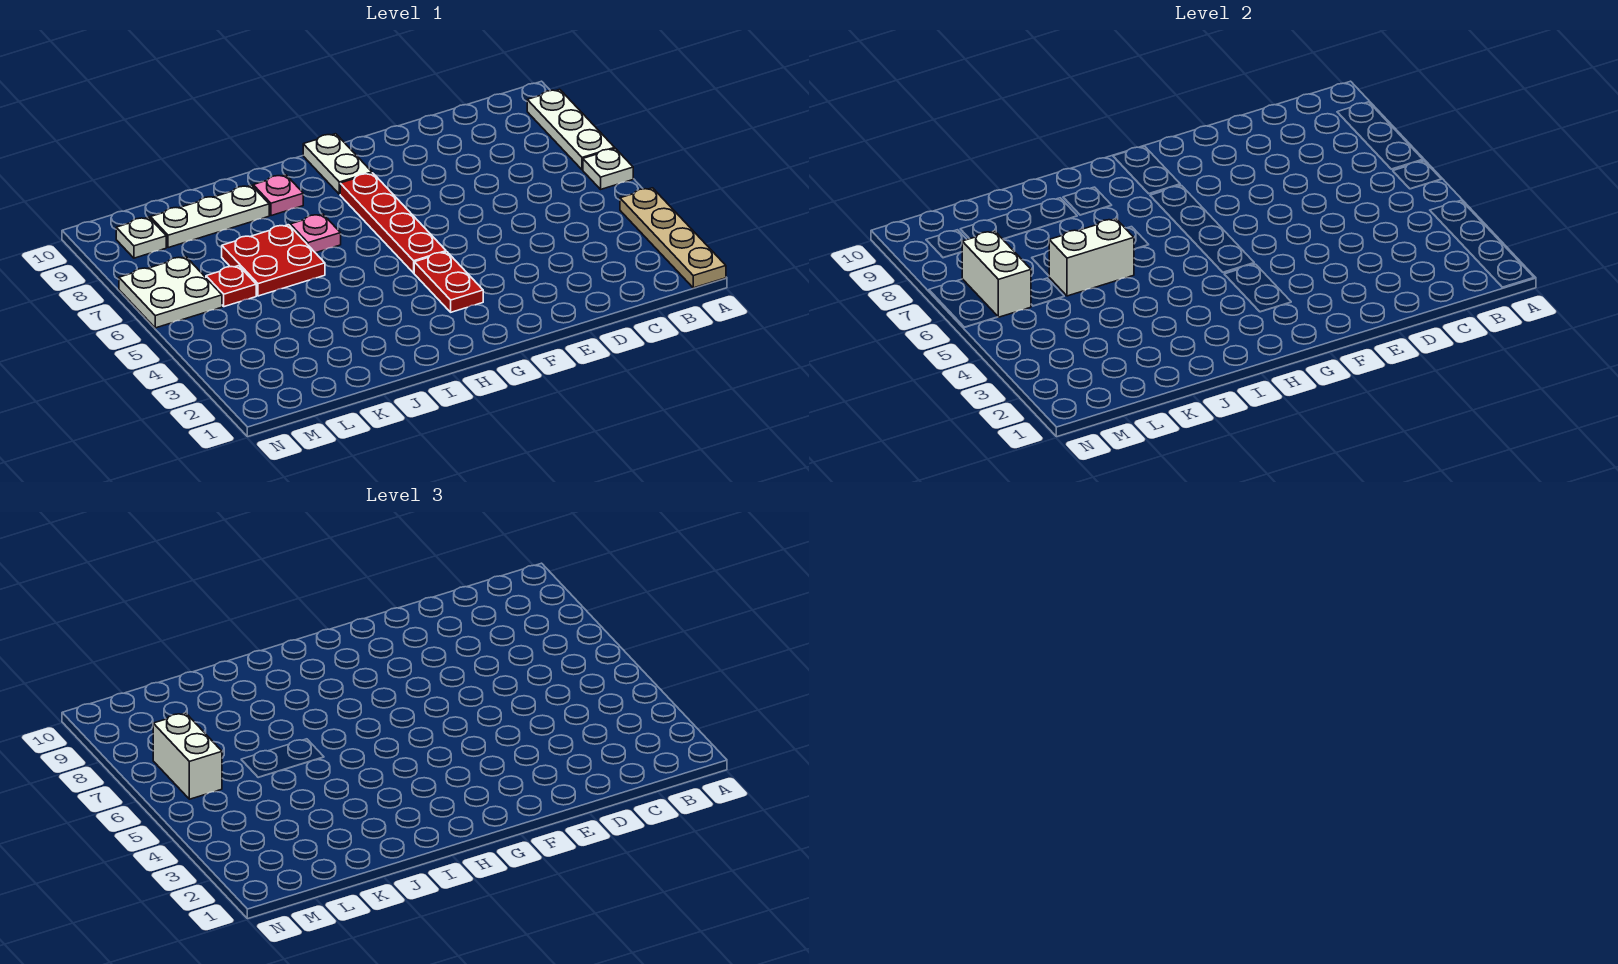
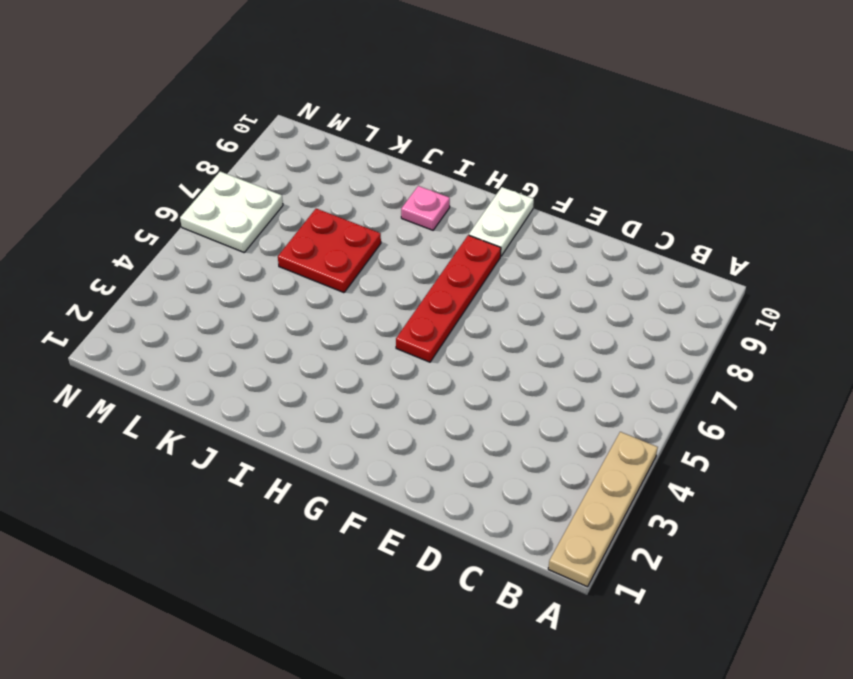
none -> white plate A6 level 1
none -> white plate A7:A9 level 1
none -> red plate G3:G4 level 1

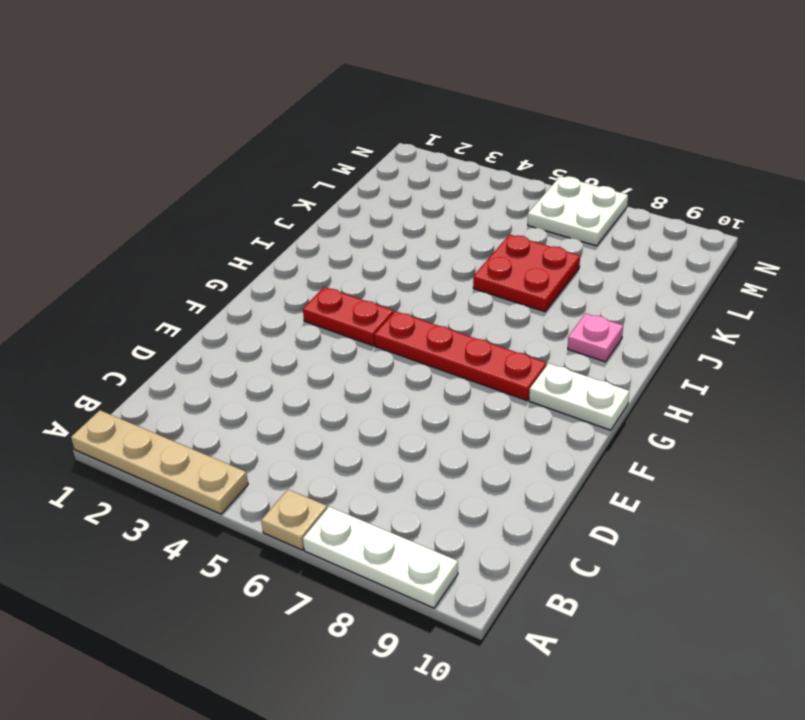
tan plate A6 level 1 -> white plate A6 level 1
none -> pink plate I7 level 1
none -> white plate J9:L9 level 1
none -> red plate L6 level 1

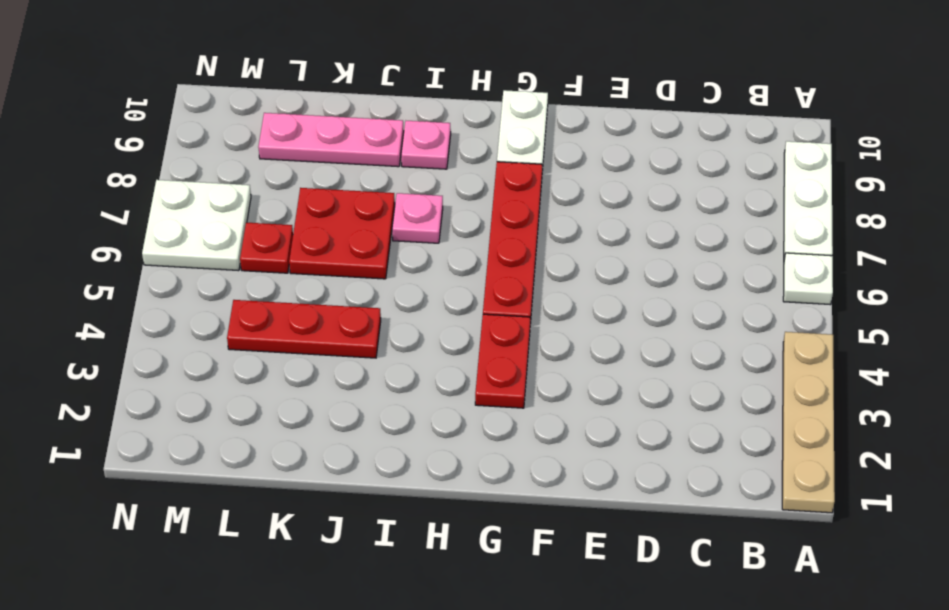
red plate J4:L4 level 1 -> none
pink plate J9:L9 level 1 -> white plate J9:L9 level 1
none -> white plate M9 level 1
none -> white brick J6:K6 level 2
none -> white brick M6:M7 level 2

